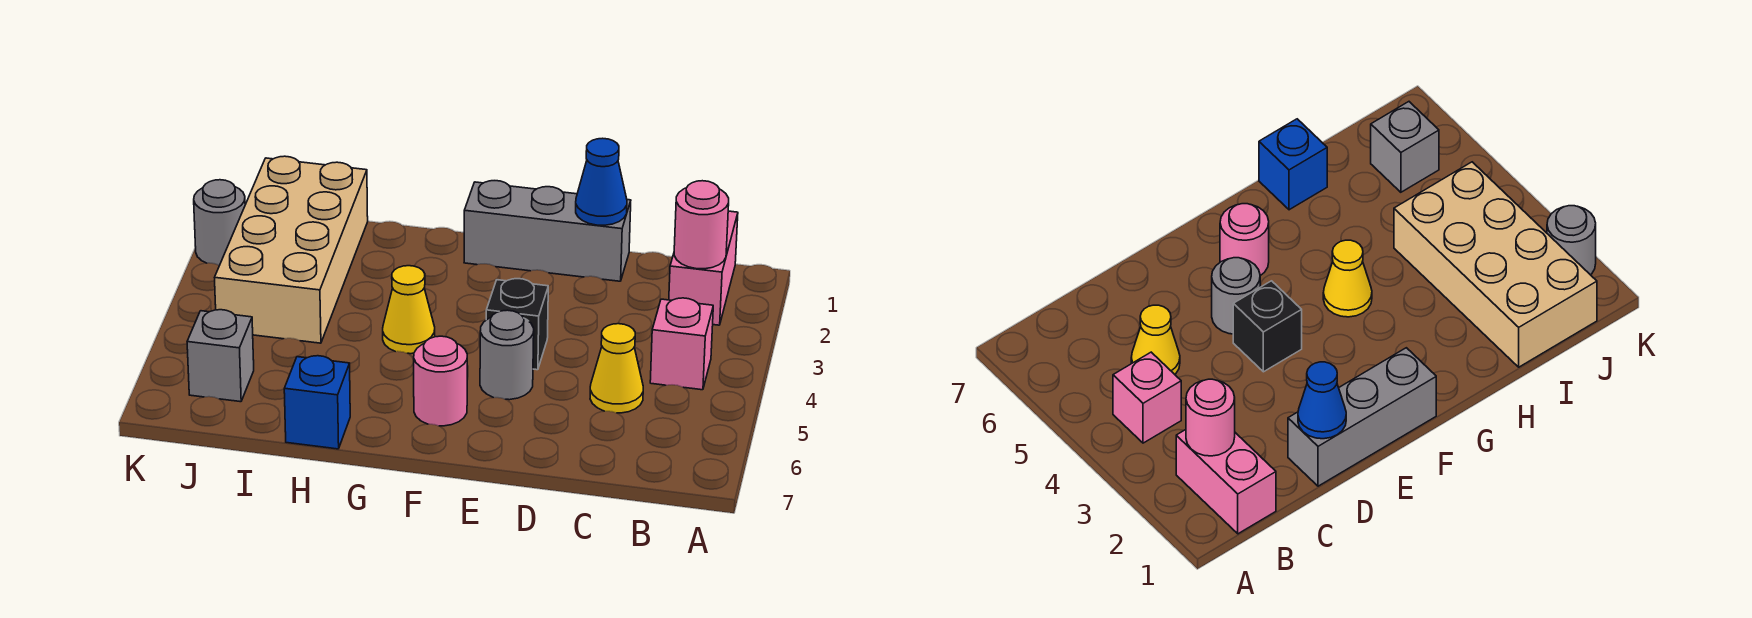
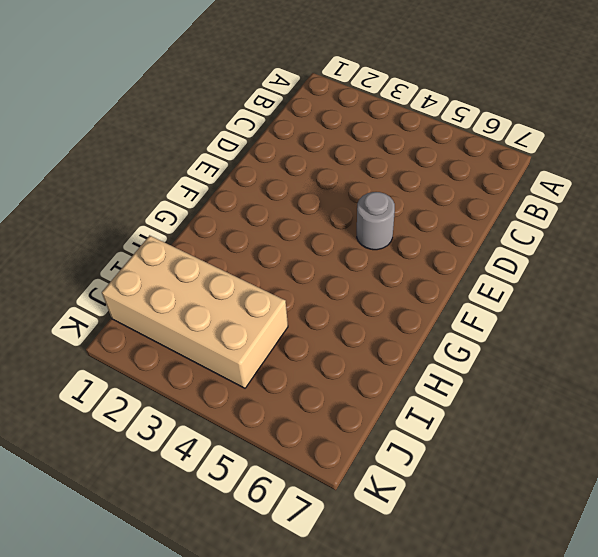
none -> pink brick B1:B2 level 1
none -> pink brick B4 level 1
none -> yellow cone C5 level 1

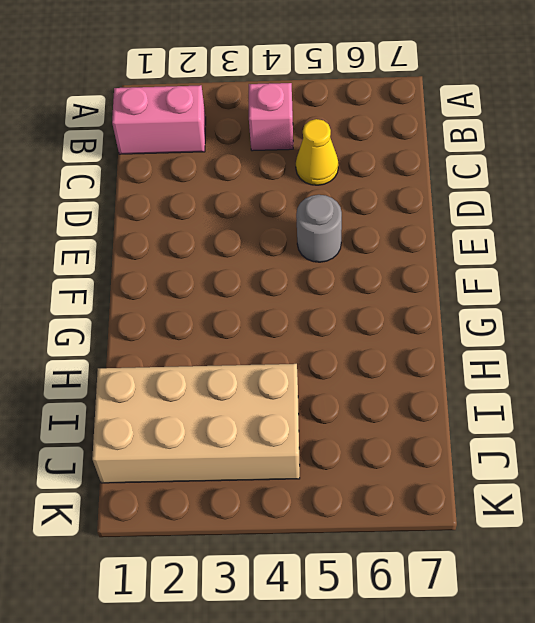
none -> grey brick D1:F1 level 1
none -> black brick E4 level 1
none -> pink round brick F6 level 1

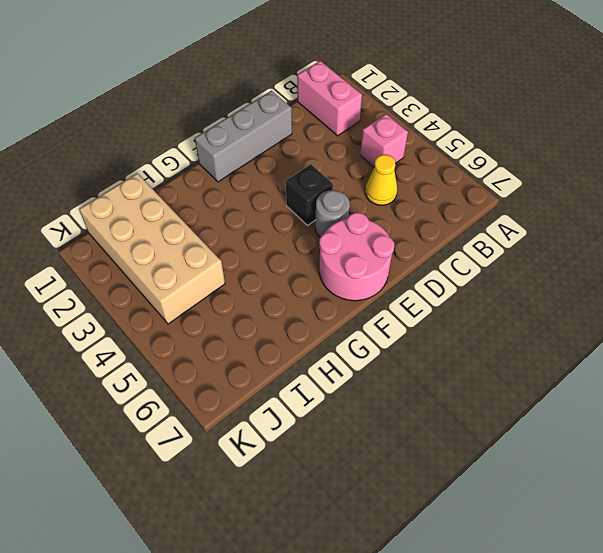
pink round brick E6:F7 level 1 -> pink round brick F6 level 1
none -> yellow cone G4 level 1
none -> blue brick H7 level 1
none -> grey brick J6 level 1

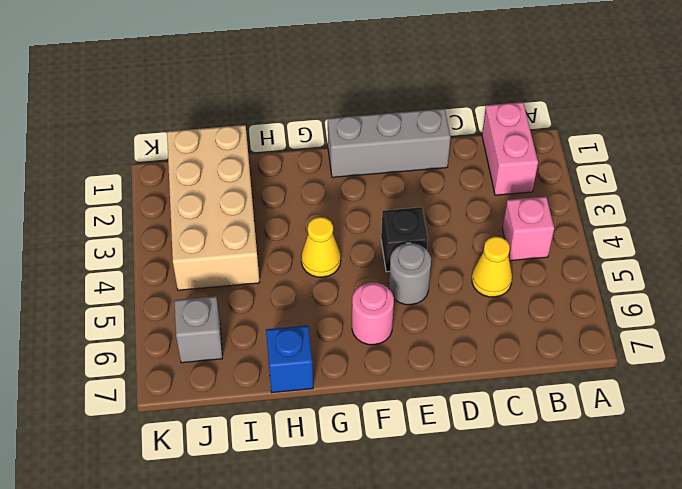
none -> grey round brick K2 level 1
none -> pink round brick B2 level 2
none -> blue cone D1 level 2

